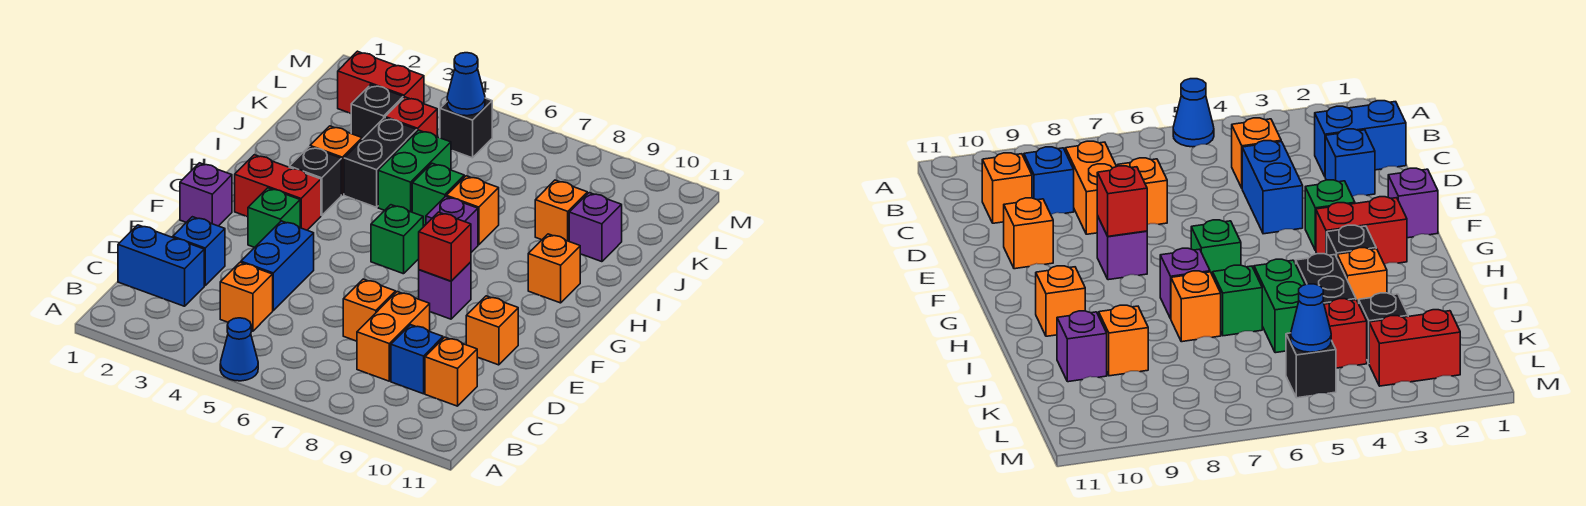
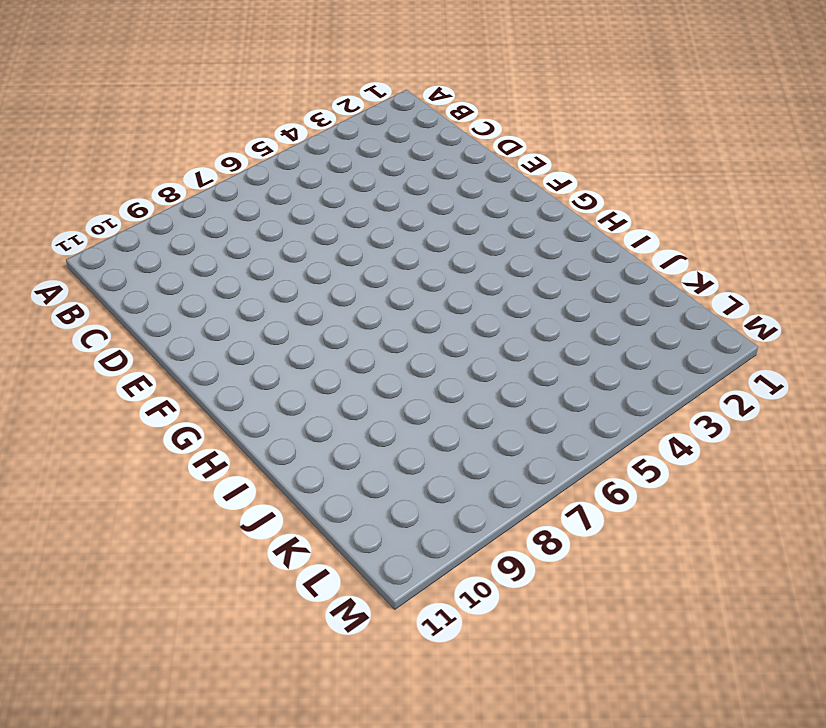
none -> blue cone A5 level 1
none -> blue brick C1:C2 level 1
none -> orange brick C4 level 1
none -> orange brick C8:D8 level 1

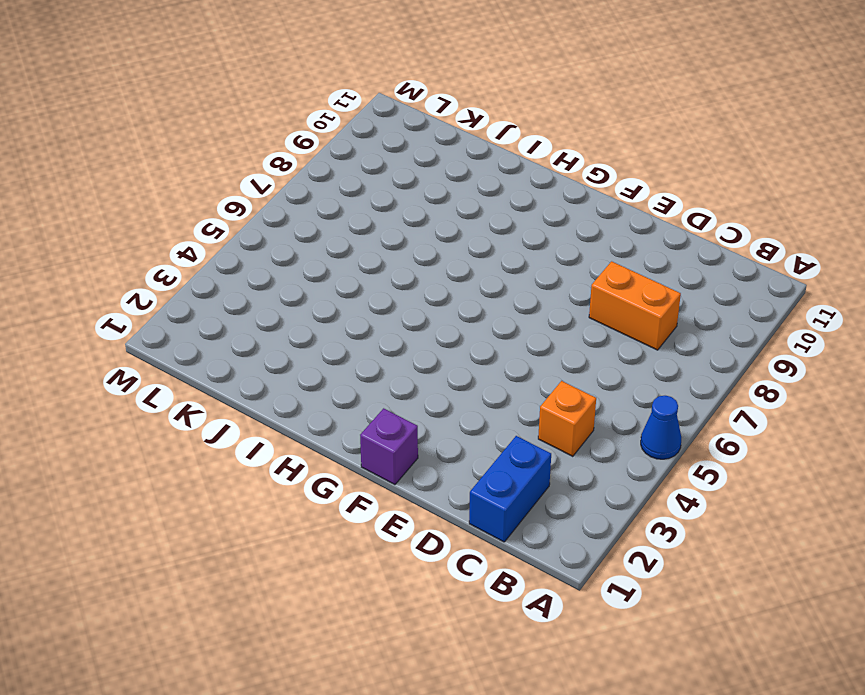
none -> blue brick C9 level 1
none -> orange brick C10 level 1
none -> blue brick D2 level 1
none -> blue brick D4:E4 level 1

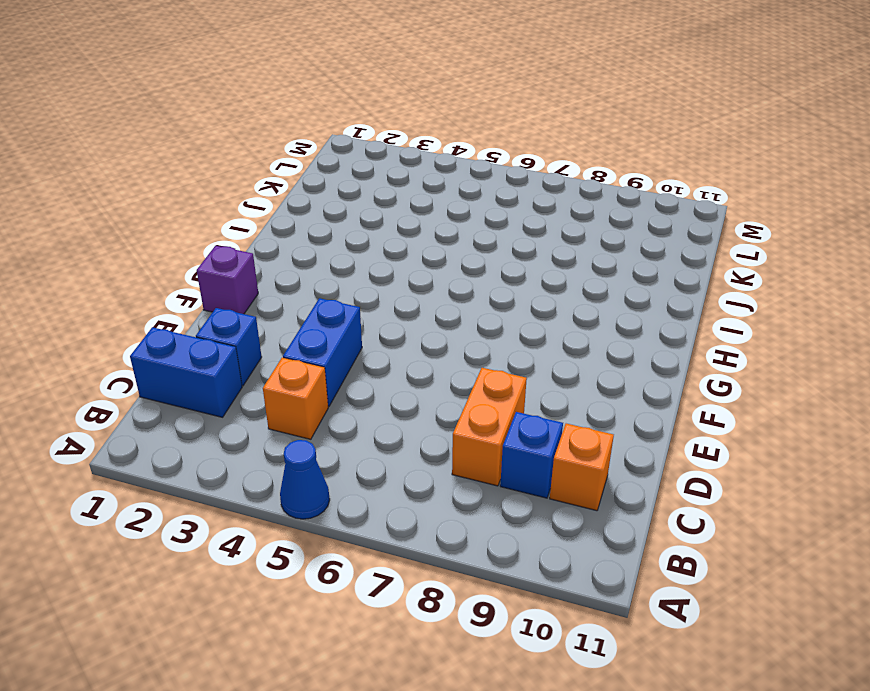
none -> orange brick D7 level 1
none -> orange brick E10 level 1
none -> green brick F3 level 1
none -> purple brick F8 level 1

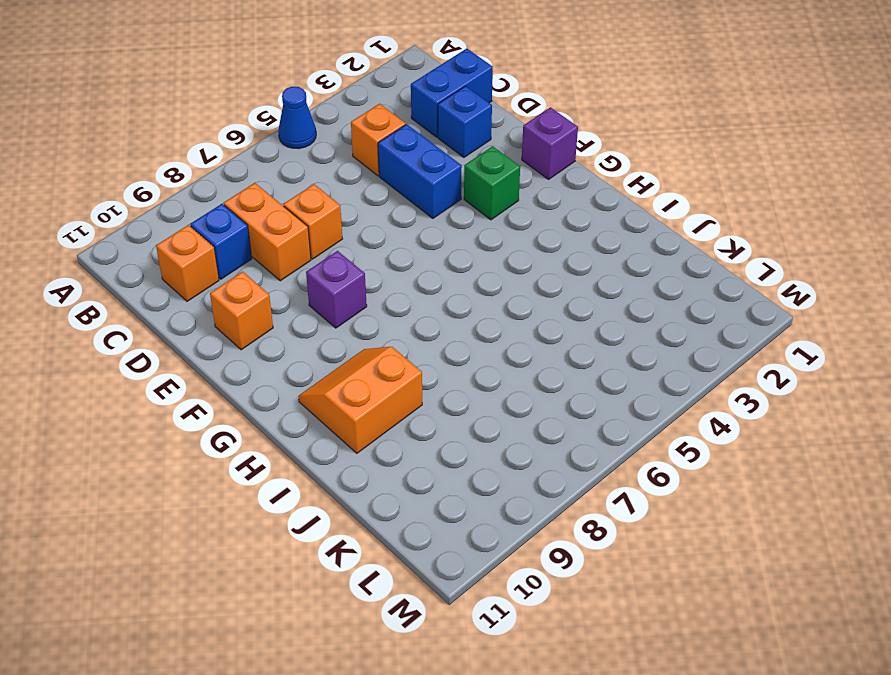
orange slope H9:I10 level 1 top I -> orange brick H10 level 1
none -> red brick G2:G3 level 1
none -> green brick G6 level 1
none -> black brick H3 level 1
none -> purple brick H7 level 1

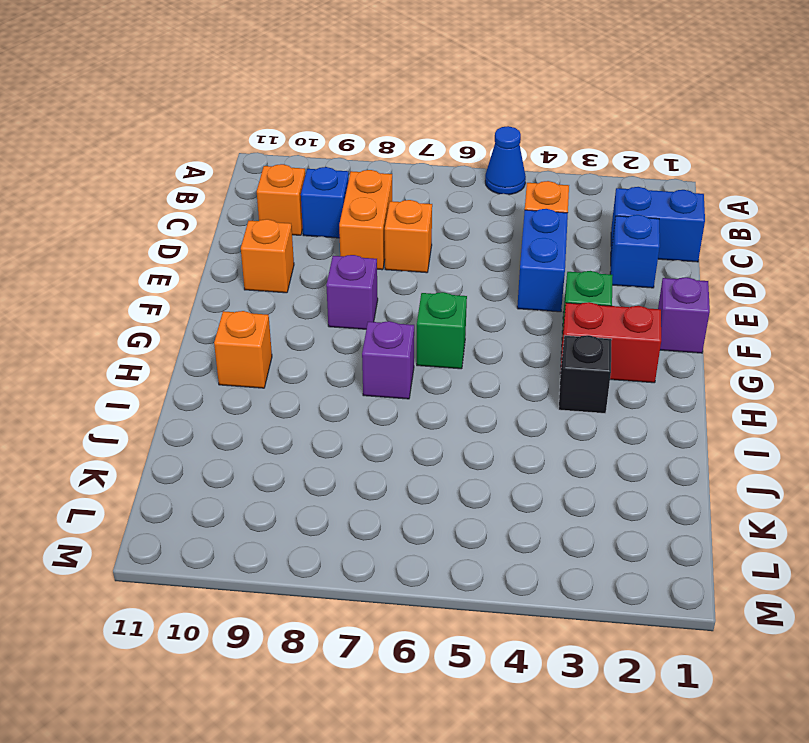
none -> orange brick I3 level 1
none -> black brick I4:J4 level 1
none -> green brick I5:J5 level 1
none -> green brick I6 level 1

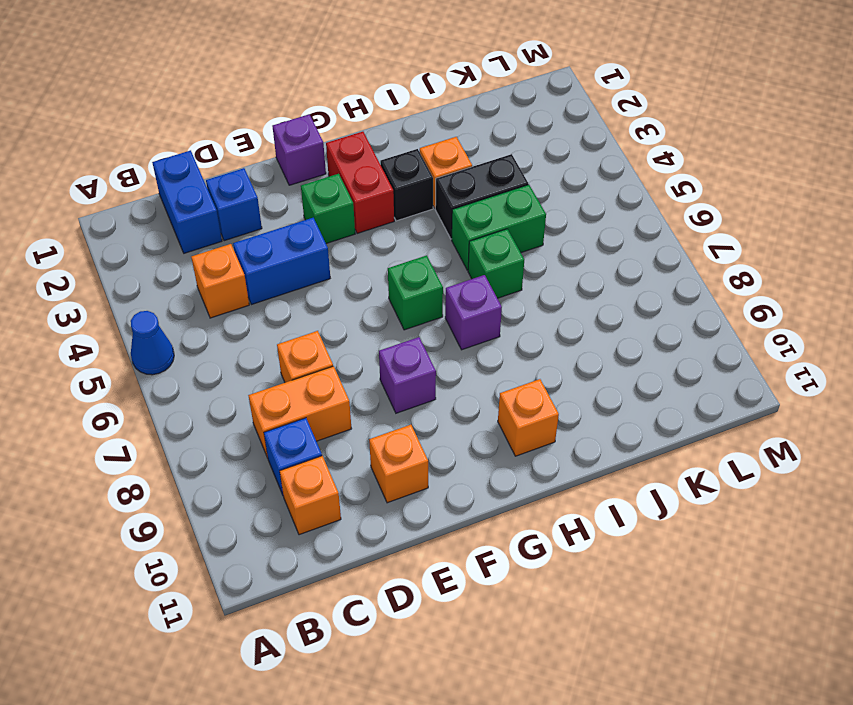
none -> orange brick I7 level 1
none -> orange brick J9 level 1
none -> purple brick J10 level 1
none -> black brick K3 level 1

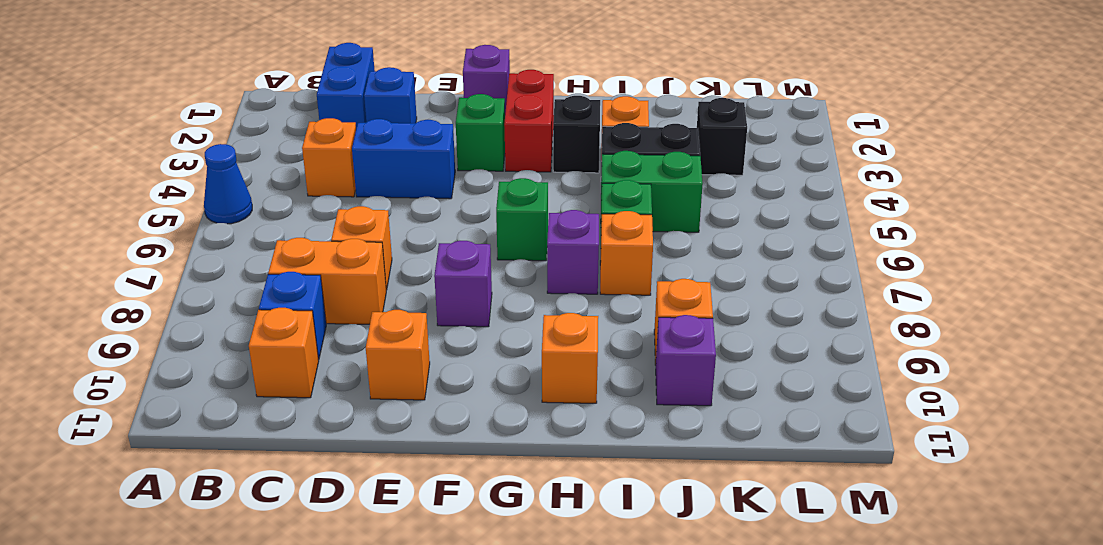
none -> red brick K4 level 1
none -> red brick L2:L3 level 1
none -> black brick L5 level 1
none -> red brick F8 level 2

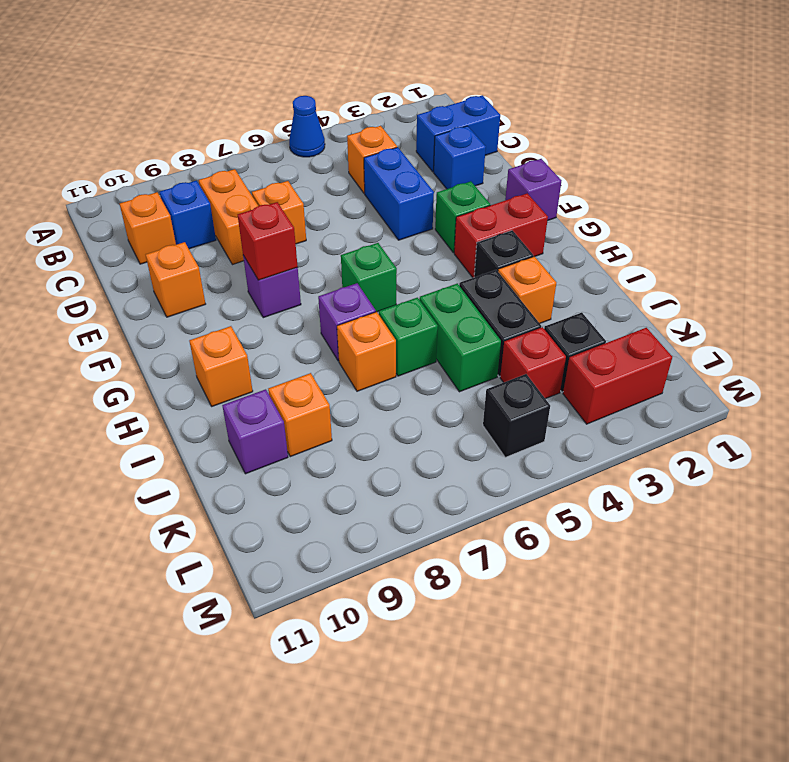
none -> blue cone L5 level 2

